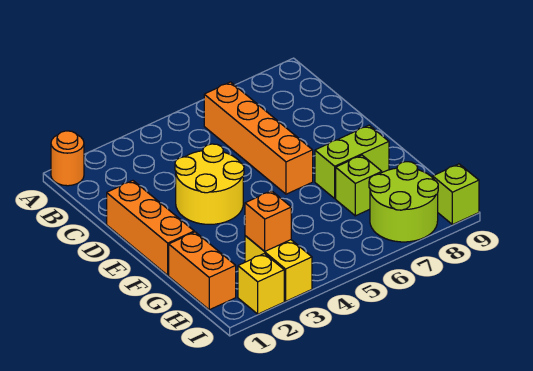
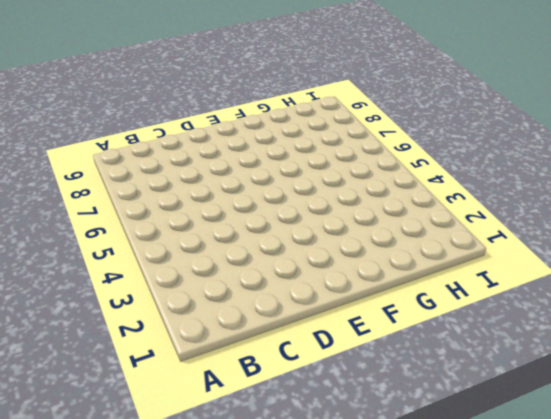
none -> orange round brick A1 level 1
none -> orange brick B6:E6 level 1
none -> orange brick D1:F1 level 1

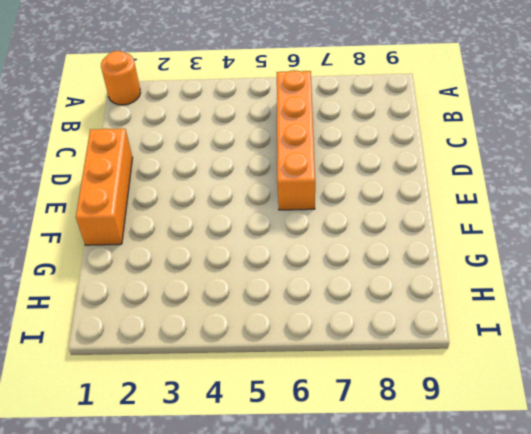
none -> yellow round brick D3:E4 level 1
none -> lime brick F7:F8 level 1
none -> orange brick G1:H1 level 1

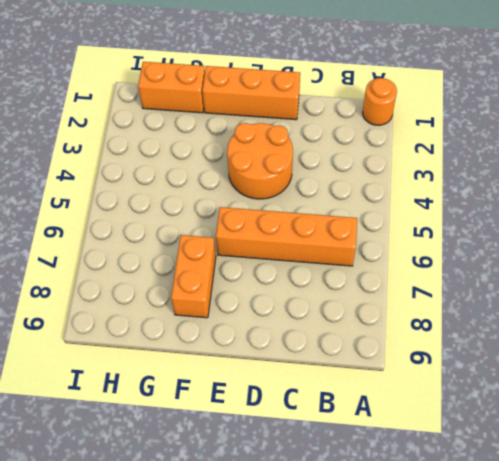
orange round brick D3:E4 level 1 -> yellow round brick D3:E4 level 1
orange brick F7:F8 level 1 -> lime brick F7:F8 level 1
none -> lime brick G7 level 1
none -> yellow brick H3:I3 level 1
none -> lime round brick H7:I8 level 1

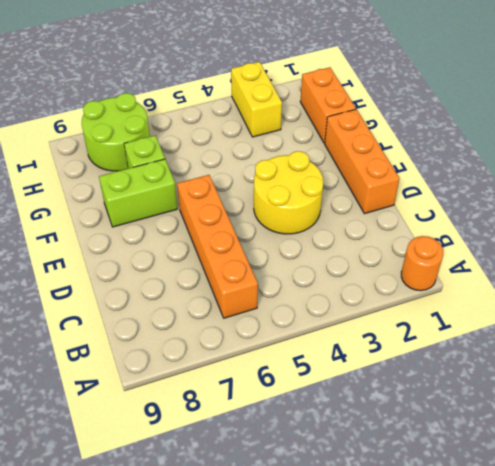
none -> yellow brick I2 level 1
none -> lime brick I9 level 1
none -> orange brick H3 level 2

